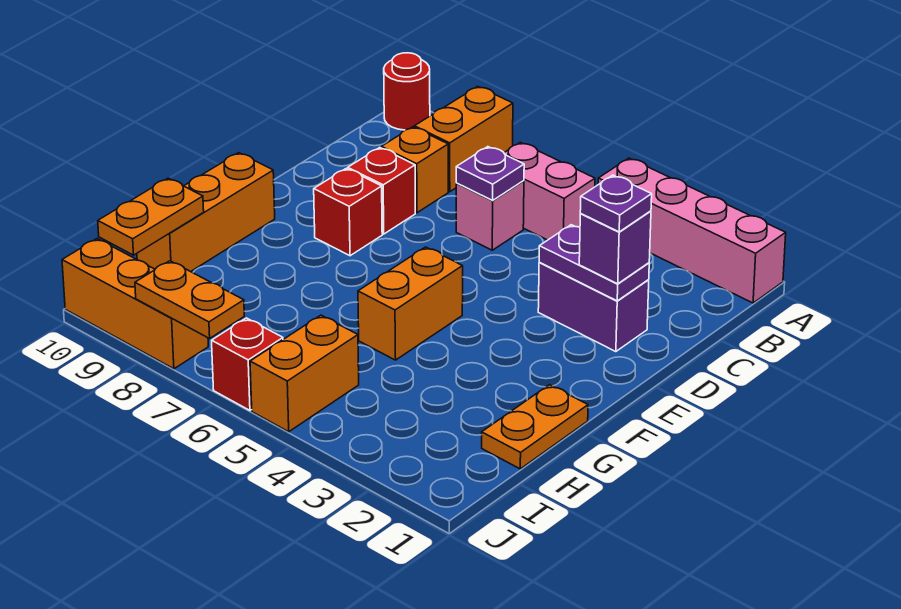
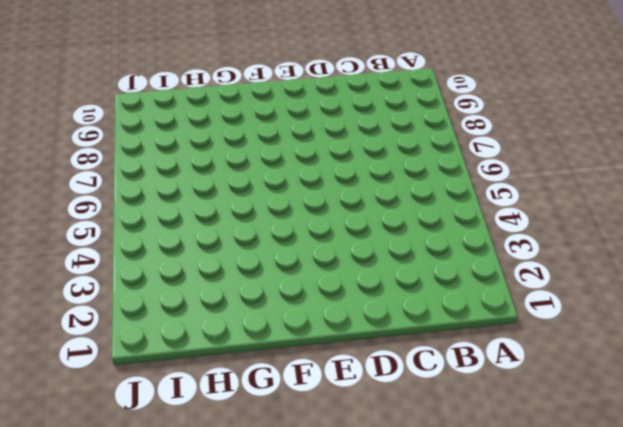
none -> pink brick A1:A4 level 1
none -> orange brick A8:B8 level 1
none -> red round brick A10 level 1

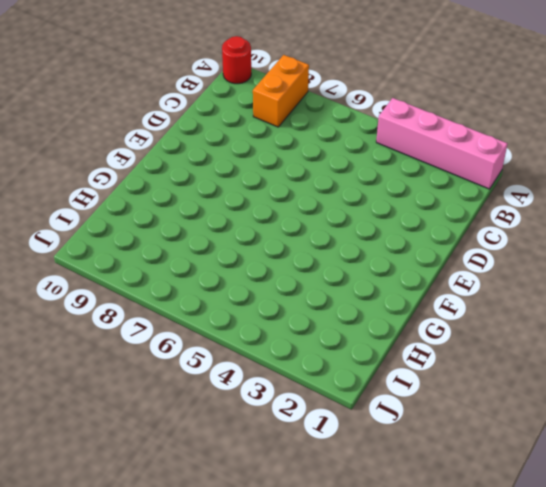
none -> pink brick B5:B6 level 1
none -> pink brick C6 level 1
none -> orange brick C8 level 1

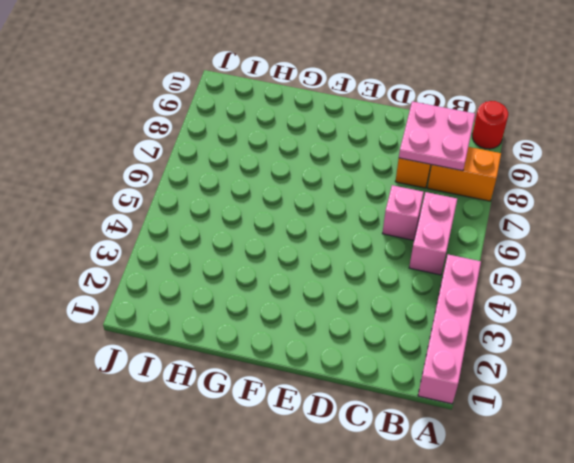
pink plate B8:C9 level 2 -> none
none -> purple brick D2:D3 level 1
none -> red brick D8 level 1
none -> red brick E8 level 1

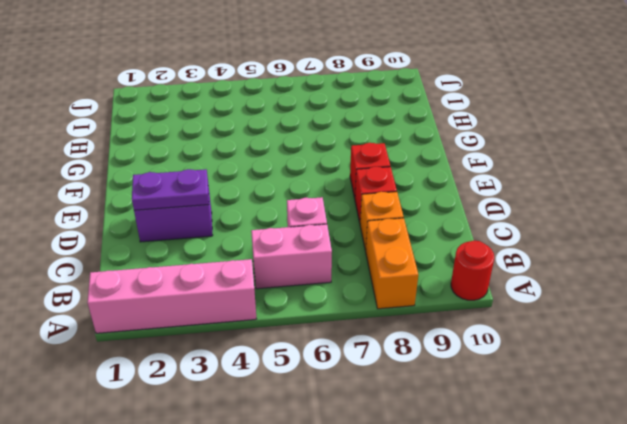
none -> orange brick F5:G5 level 1
none -> orange brick F10:H10 level 1
none -> orange plate G1:H1 level 1

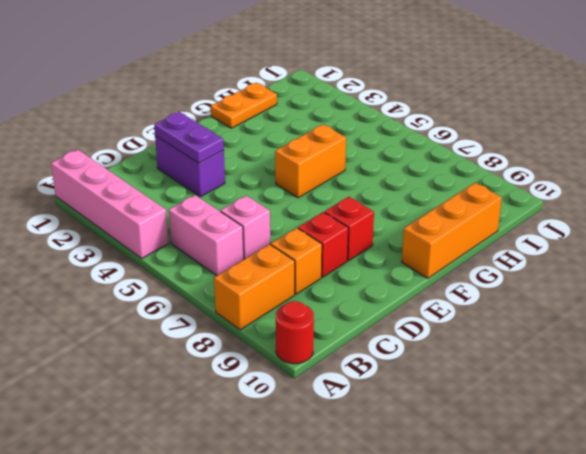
none -> orange brick I5:J5 level 1
none -> red brick J6 level 1
none -> orange brick J8:J10 level 1

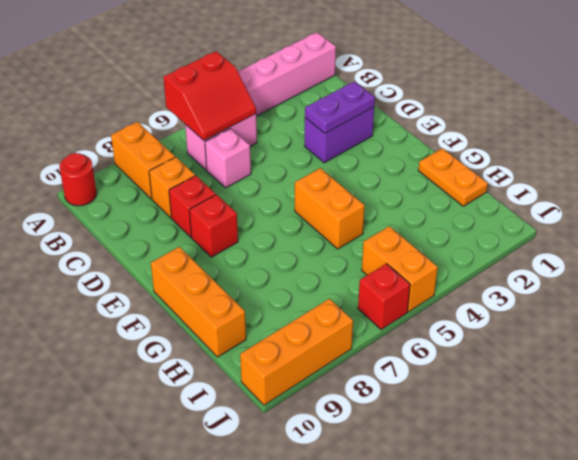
red slope A5:B6 level 2 top A -> none
none -> purple plate C6 level 2
none -> orange plate H10:I10 level 2
none -> orange plate J7:J8 level 2

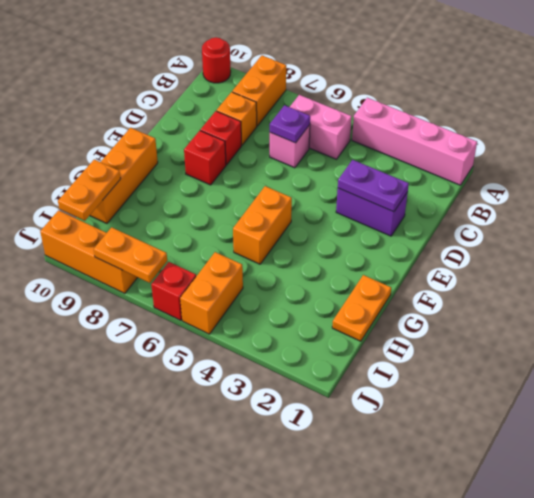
none -> purple brick D2 level 3
none -> purple plate D2 level 4

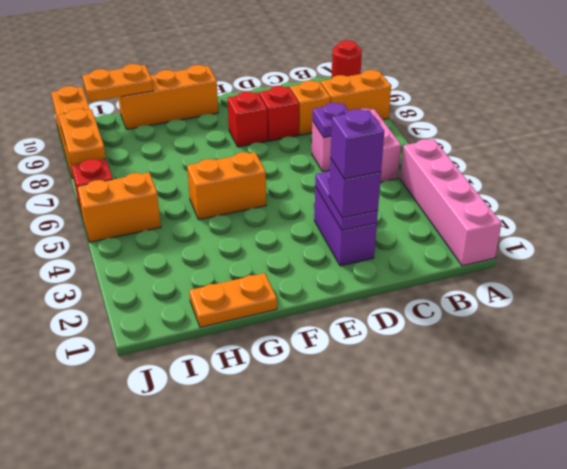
purple brick D2 level 4 -> purple plate D2 level 4

